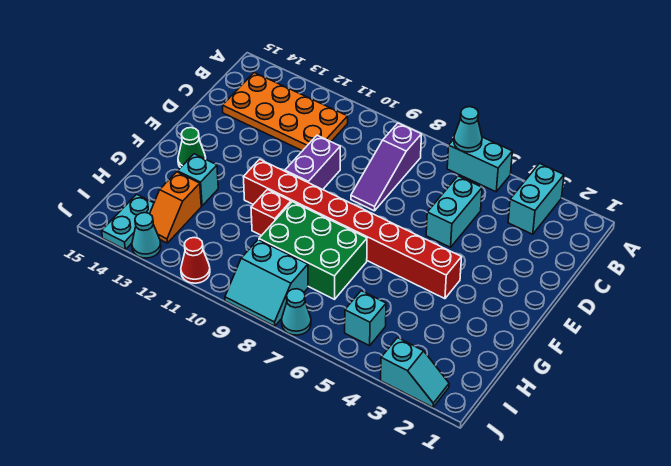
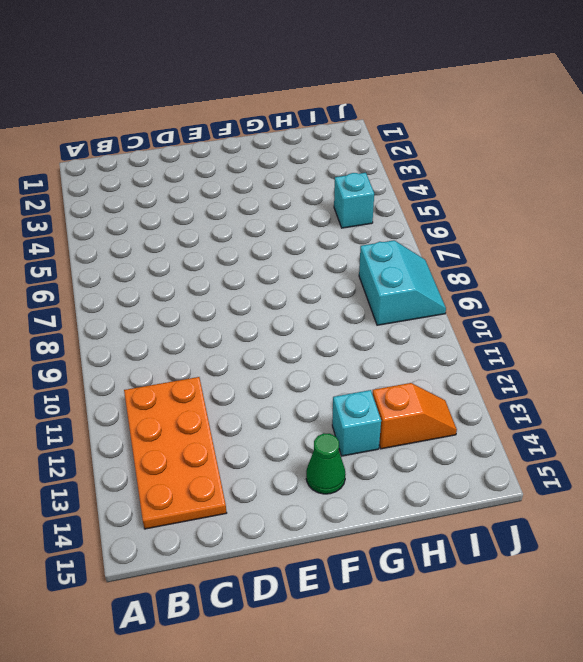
none -> cyan brick A3:B3 level 1
none -> cyan brick A5:A6 level 1
none -> purple slope B8:D8 level 1 top B

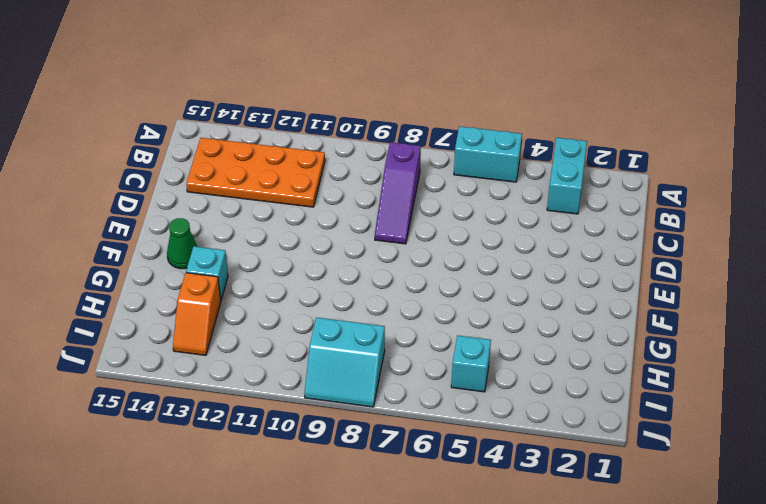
none -> cyan brick C5:D5 level 1
none -> purple brick D10:E10 level 1
none -> red brick F4:F11 level 1

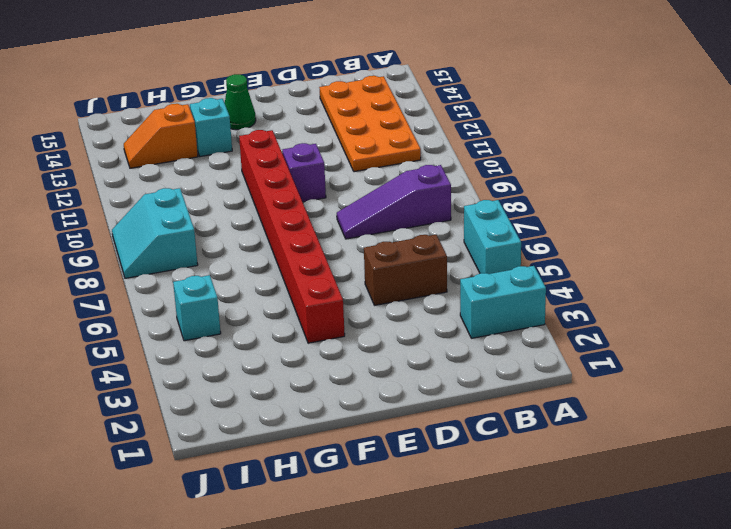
brown brick C5:D5 level 1 -> cyan brick C5:D5 level 1
purple brick E10 level 1 -> purple brick D10:E10 level 1
none -> green brick G7:H9 level 1
none -> red brick G10 level 1
none -> cyan plate I14:J14 level 1

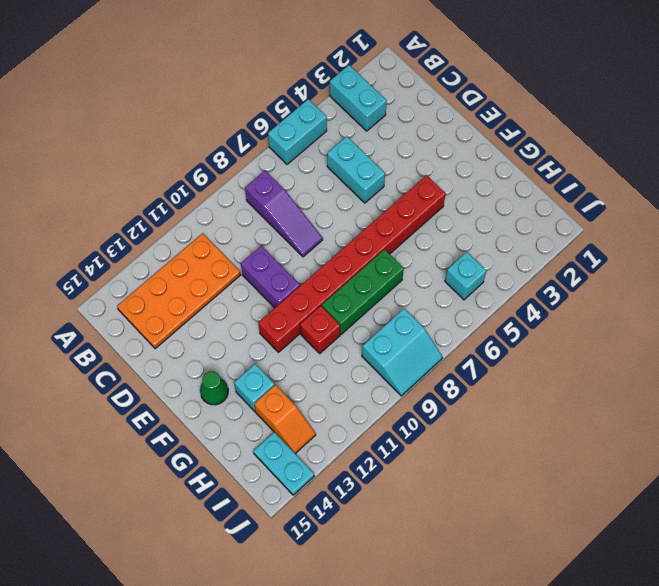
green brick G7:G9 level 1 -> green brick G7:H9 level 1
none -> cyan slope J2:J3 level 1 top 3
none -> cyan cone J7 level 1
none -> red cone J11 level 1

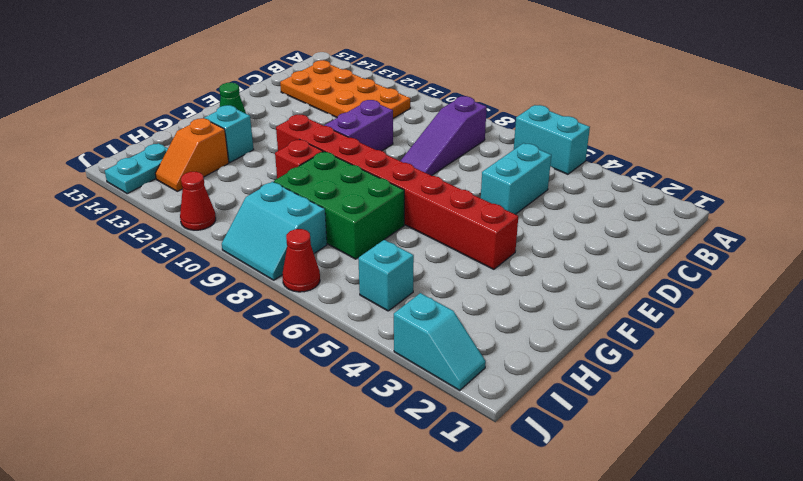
red cone J7 level 1 -> cyan cone J7 level 1
none -> cyan brick A3:B3 level 1
none -> cyan cone J13 level 1
none -> cyan cone A6 level 2

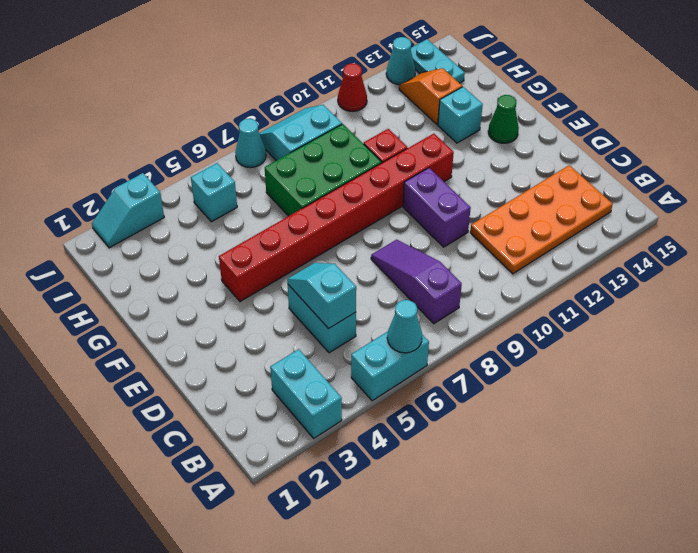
cyan slope C5:D5 level 2 top C -> none

